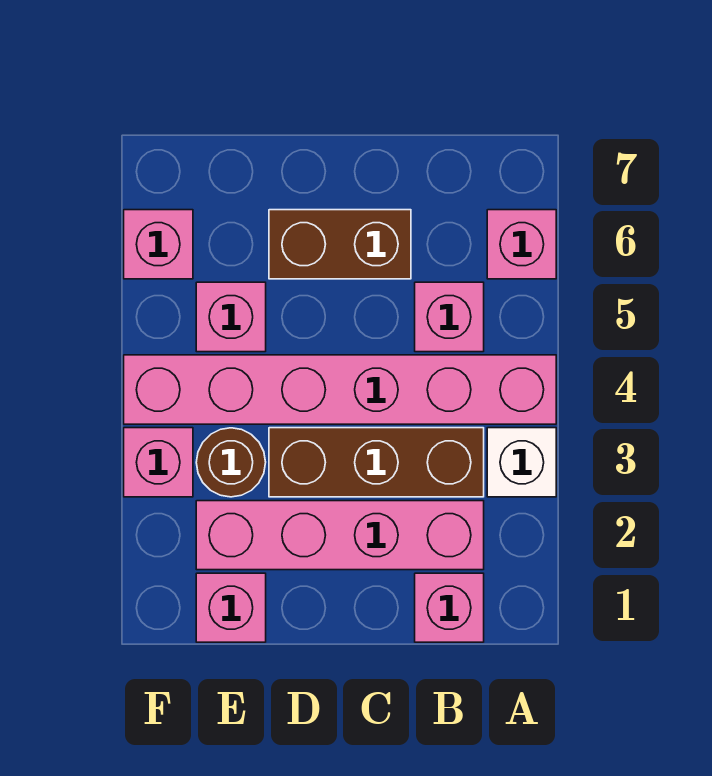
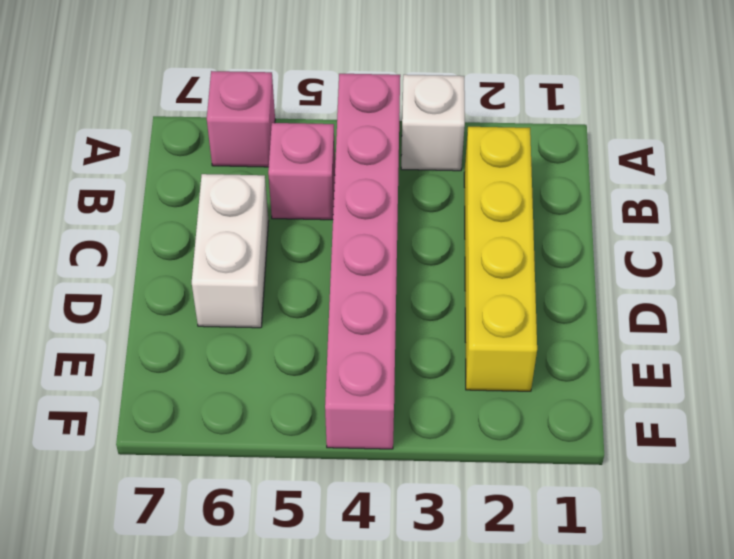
yellow brick B2:E2 level 1 -> pink brick B2:E2 level 1
white brick C6:D6 level 1 -> brown brick C6:D6 level 1
none -> pink brick B1 level 1
none -> brown brick B3:D3 level 1
none -> pink brick E1 level 1

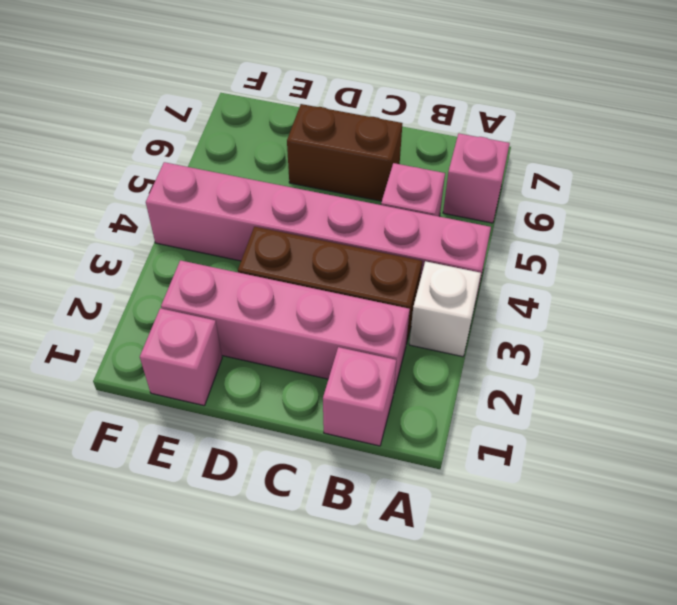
none -> brown round brick E3 level 1
none -> pink brick E5 level 1
none -> pink brick F3 level 1

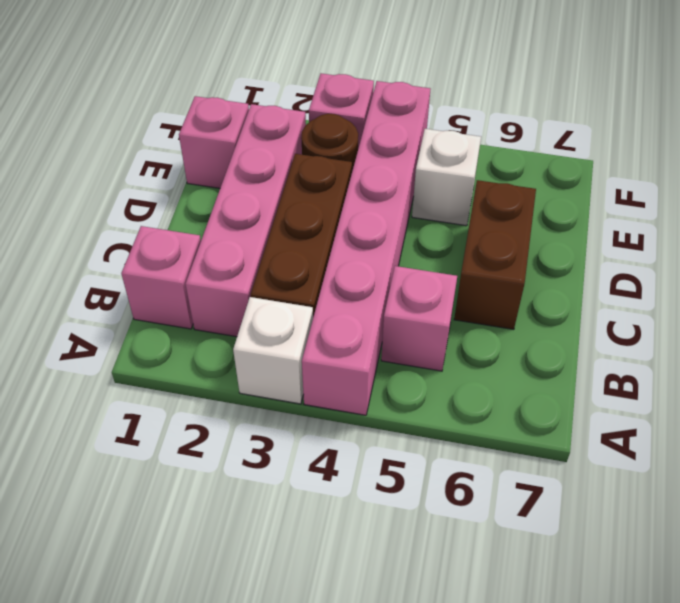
white brick E5 level 1 -> pink brick E5 level 1
none -> pink brick A6 level 1
none -> pink brick F6 level 1

